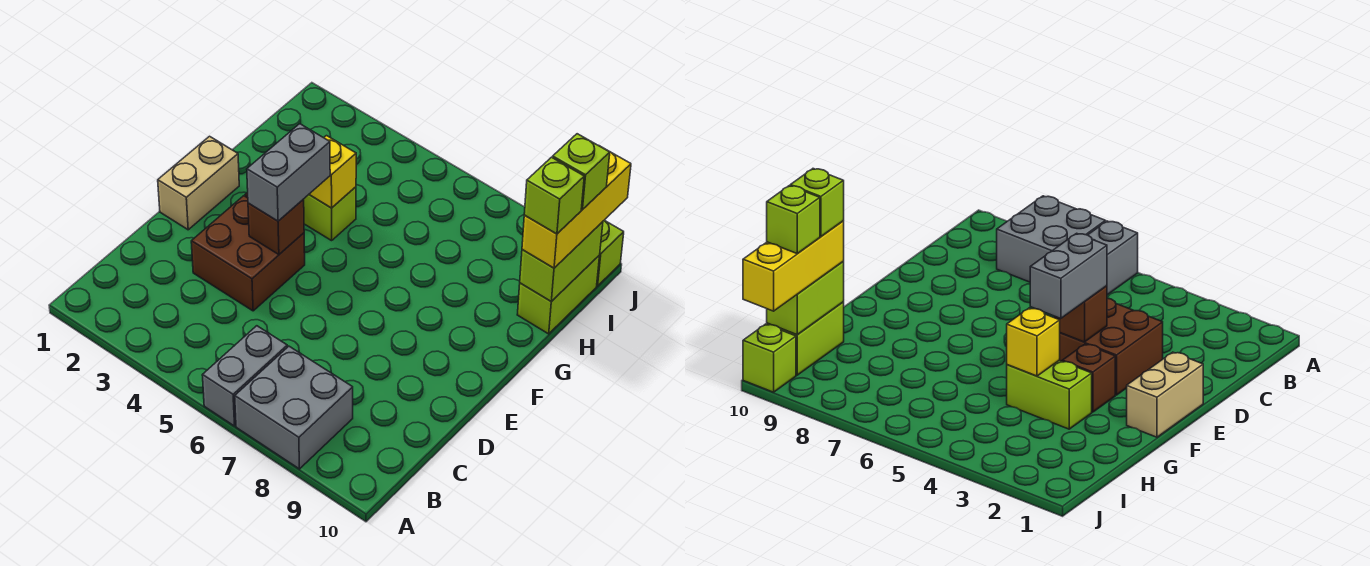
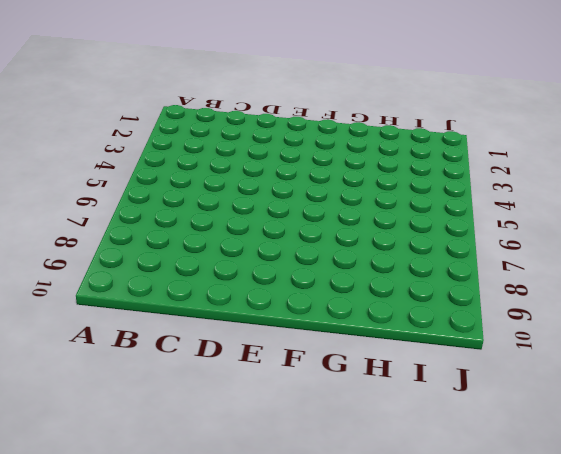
none -> grey brick A6:B6 level 1
none -> grey brick A7:B8 level 1
none -> brown brick D3:E4 level 1

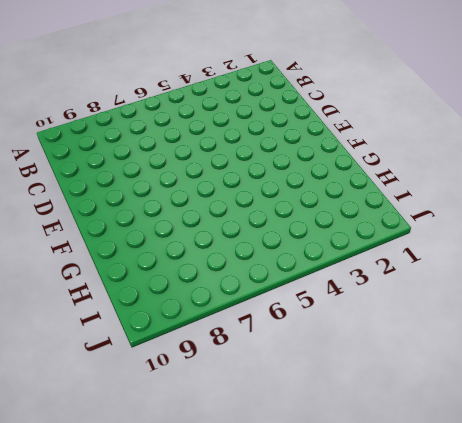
none -> grey brick A6:B6 level 1
none -> grey brick A7:B8 level 1
none -> brown brick D3:E4 level 1

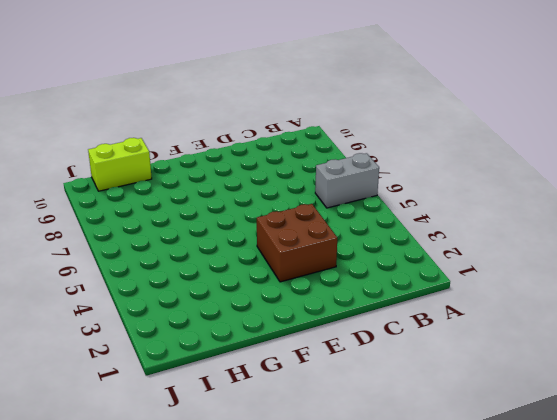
none -> grey brick A7:B8 level 1
none -> tan brick E1:F1 level 1
none -> brown brick F3 level 1

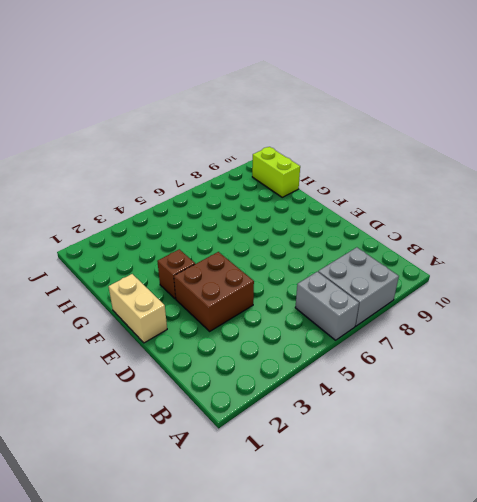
none -> lime brick G3:G4 level 1
none -> lime brick J10 level 1
none -> brown brick E4 level 2

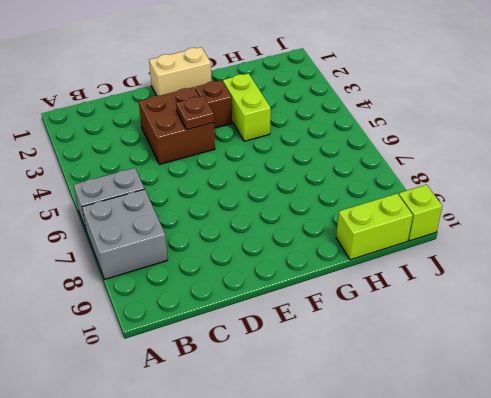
brown plate E4 level 2 -> brown brick E4 level 2
none -> yellow brick G4 level 2
none -> lime brick H10:I10 level 2
none -> grey brick E4:F4 level 3

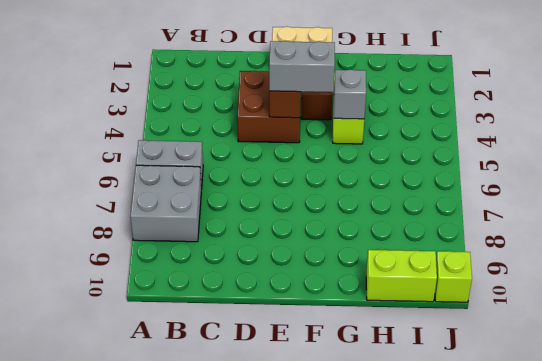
grey brick G4 level 2 -> yellow brick G4 level 2
none -> lime brick H10:I10 level 2
none -> yellow brick H10:J10 level 3
none -> lime brick H10 level 4

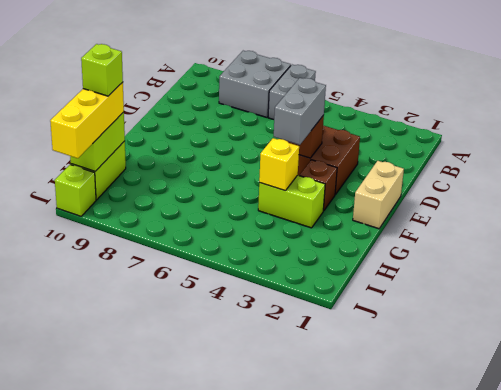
none -> lime brick I10 level 4

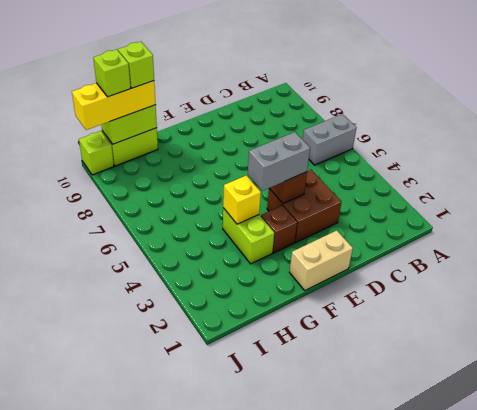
none -> grey brick A7:B8 level 1

